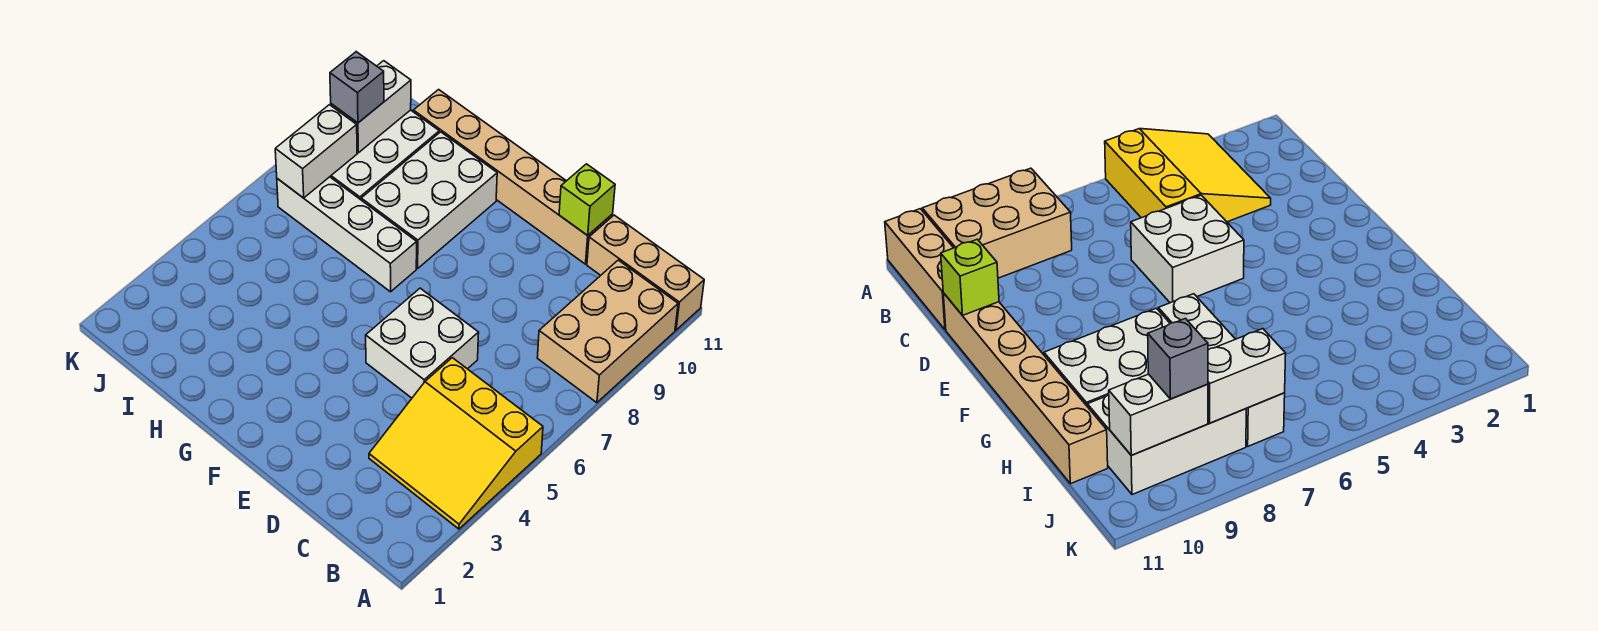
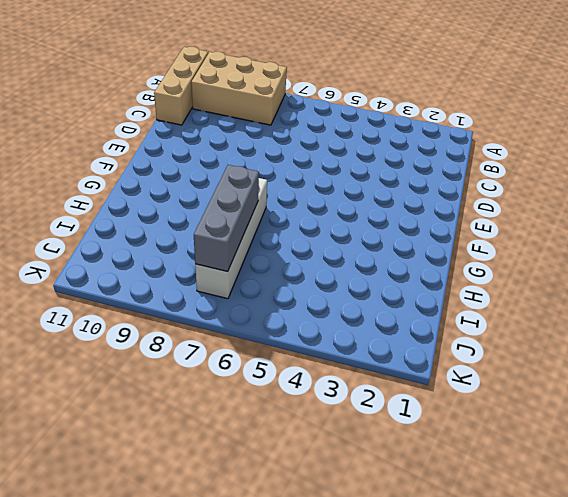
grey brick H7:J7 level 2 -> white brick J7:J8 level 2
none -> yellow slope A3:C5 level 1 top 5
none -> white brick D5:E6 level 1
none -> tan brick D11:I11 level 1

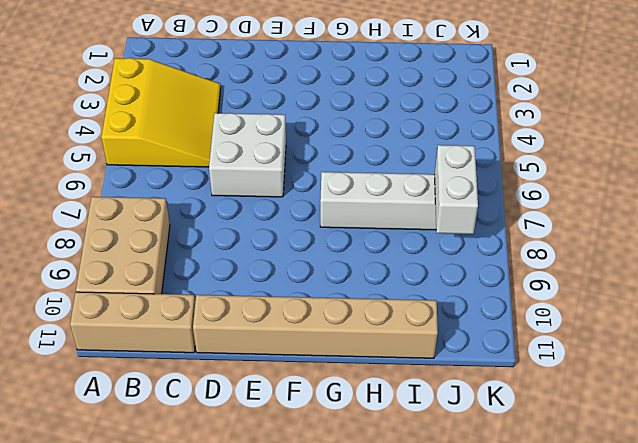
yellow slope A3:C5 level 1 top A -> yellow slope A3:C5 level 1 top 5
none -> white brick G8:H10 level 1
none -> white brick I8:J10 level 1
none -> lime brick D11 level 2

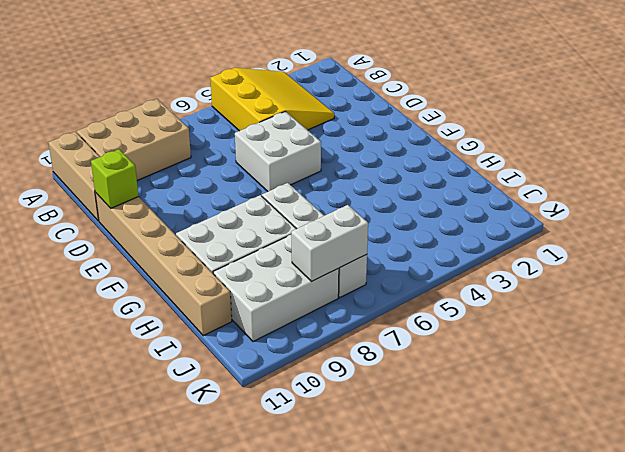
none -> white brick J9:J10 level 2
none -> grey brick J9 level 3

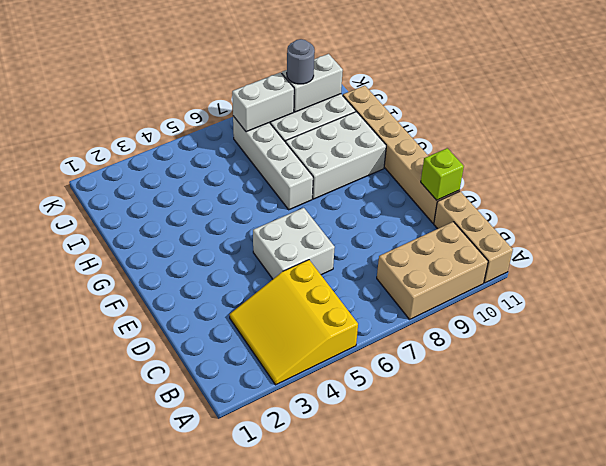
grey round brick J9 level 3 -> grey brick J9 level 3

